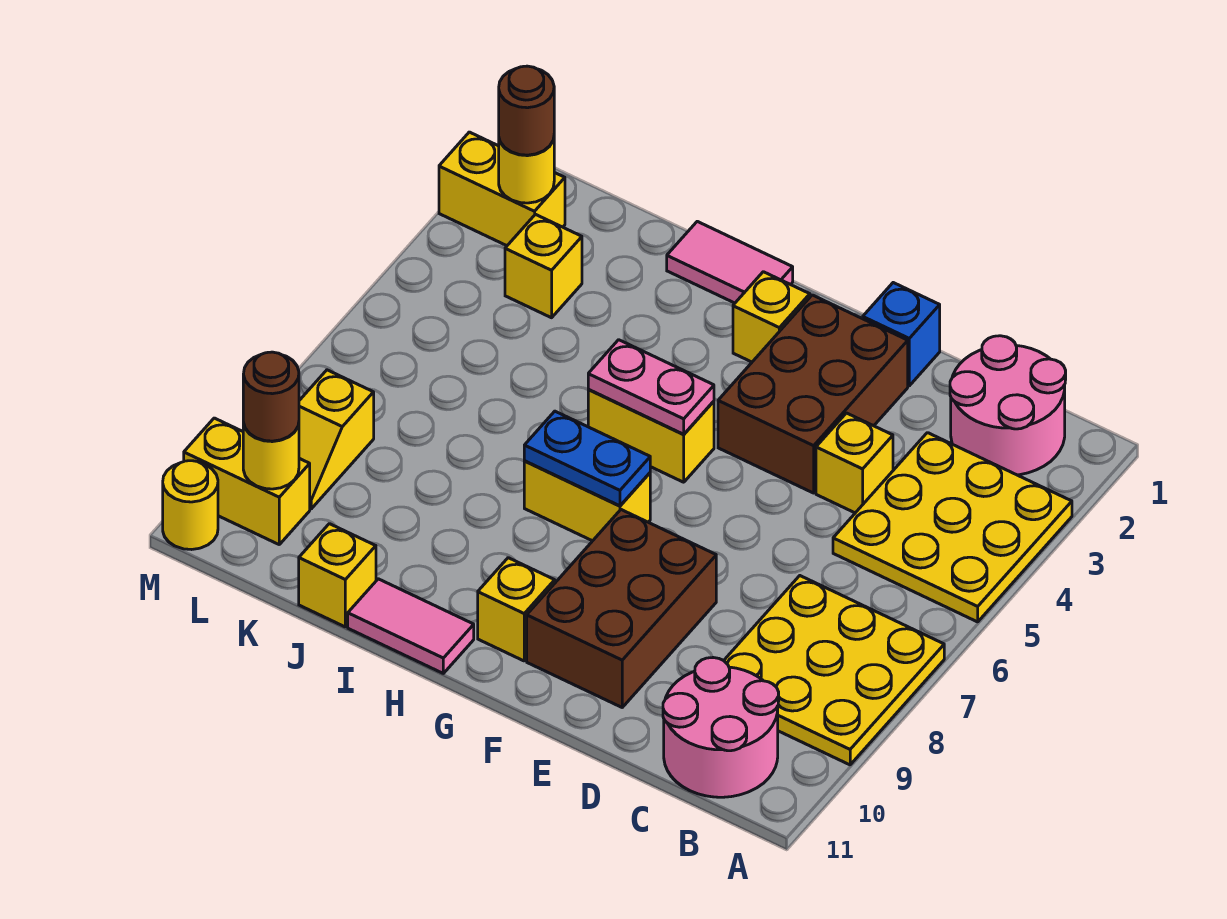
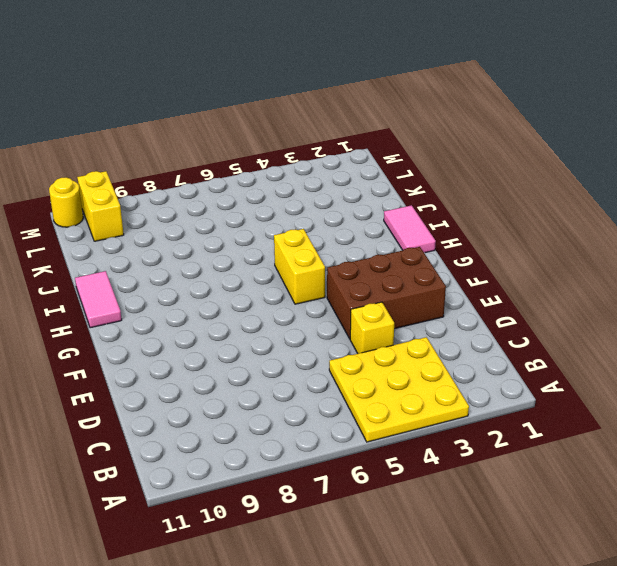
none -> yellow plate A7:C9 level 1
none -> pink round brick B1:C2 level 1
none -> pink round brick B10:C11 level 1

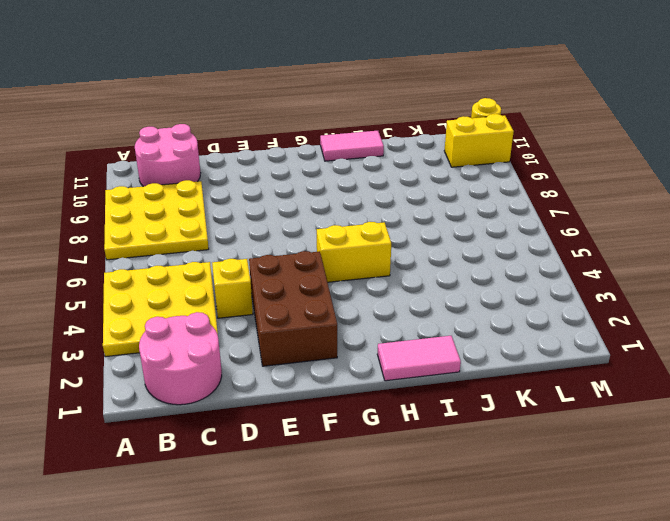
none -> blue brick E1 level 1
none -> brown brick E8:F10 level 1
none -> yellow brick G2 level 1

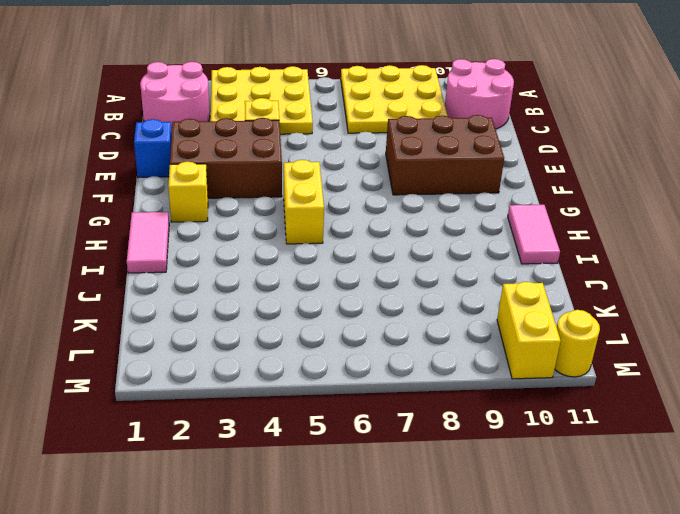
none -> yellow brick G7:H7 level 1
none -> yellow brick G10 level 1
none -> yellow brick J11 level 1

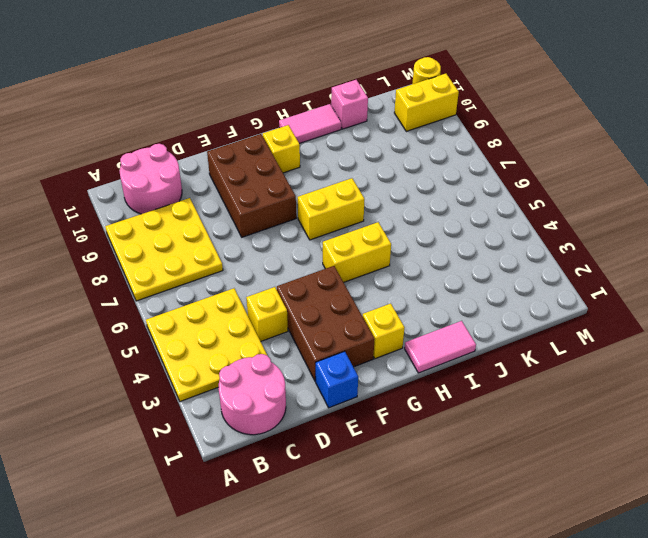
pink brick J11 level 1 -> yellow brick J11 level 1
none -> yellow brick K3 level 1
none -> yellow brick L2:M2 level 1
none -> yellow slope L8:L9 level 1 top 8

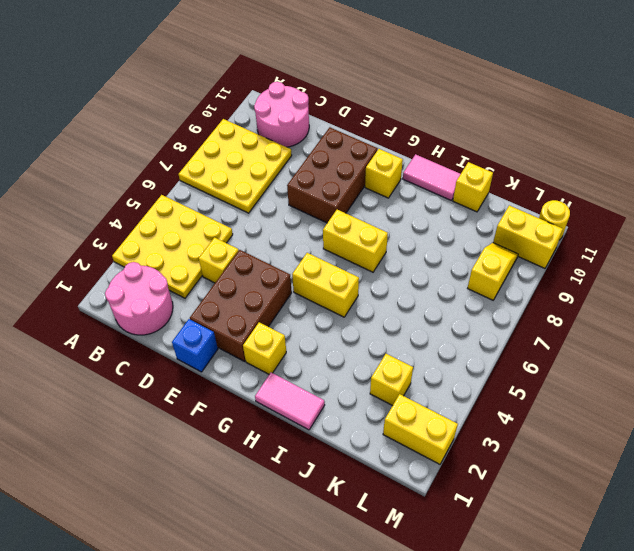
none -> pink plate G5:H5 level 2
none -> blue plate G7:H7 level 2
none -> yellow round brick L2 level 2

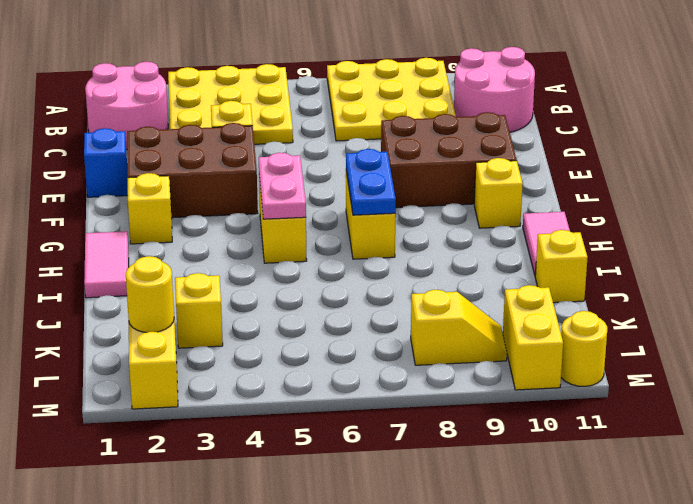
none -> yellow round brick L10 level 2
none -> brown round brick L2 level 3
none -> brown round brick L10 level 3

